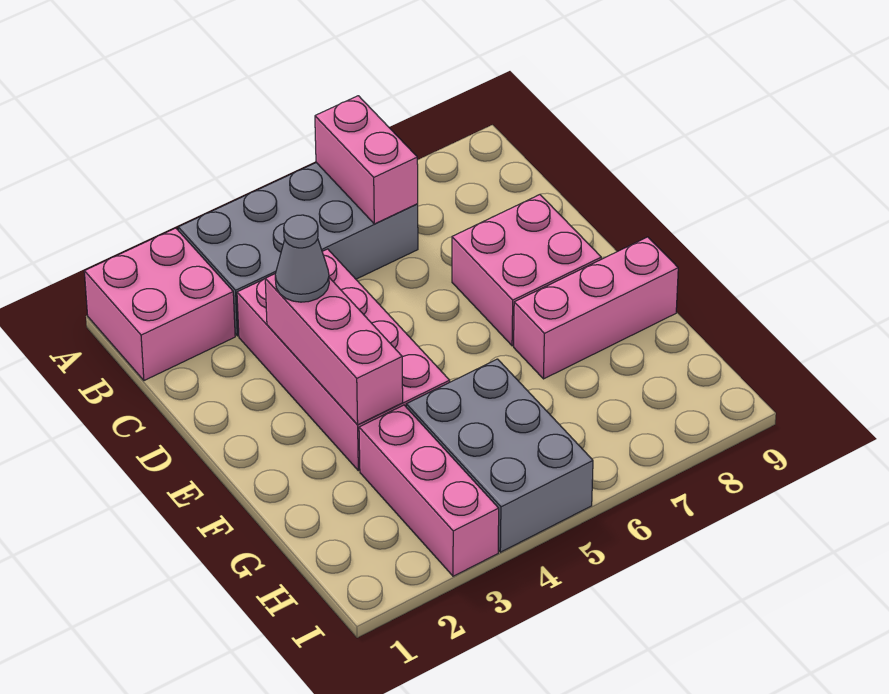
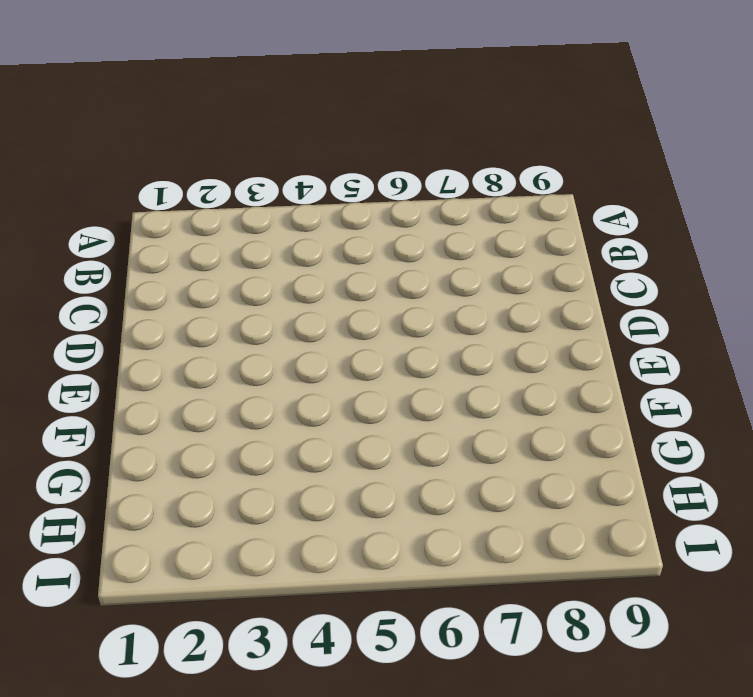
none -> pink brick A1:B2 level 1
none -> grey brick A3:B6 level 1

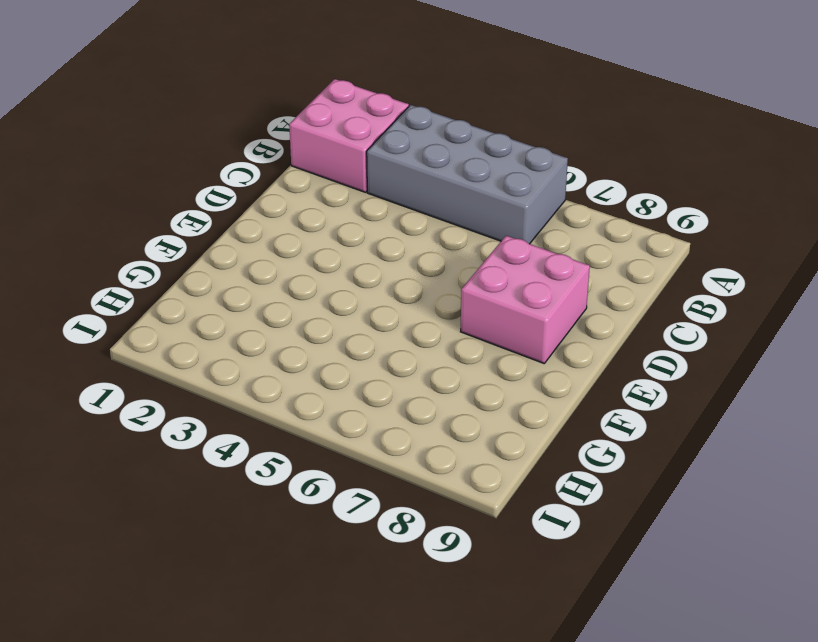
none -> pink brick C3:F4 level 1
none -> pink brick F7:F9 level 1

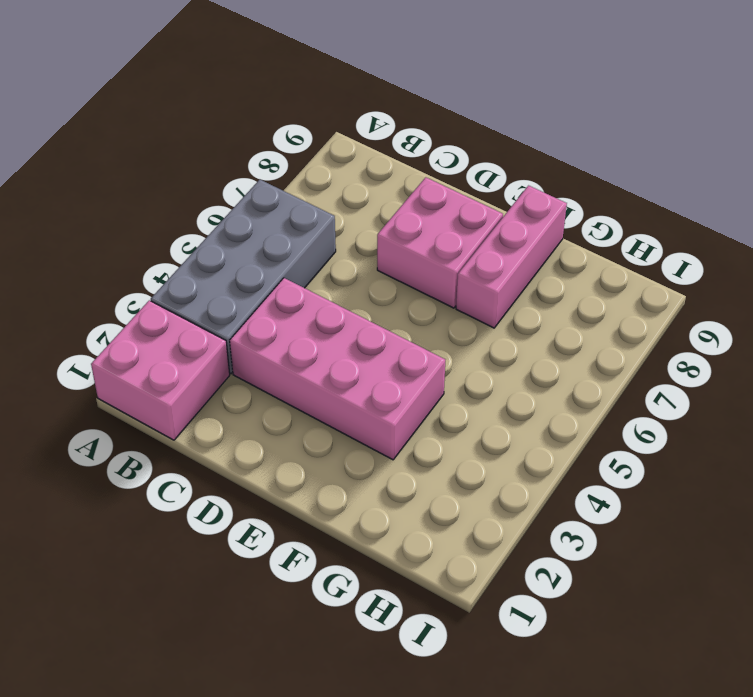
none -> pink brick G3:I3 level 1
none -> grey brick G4:I5 level 1

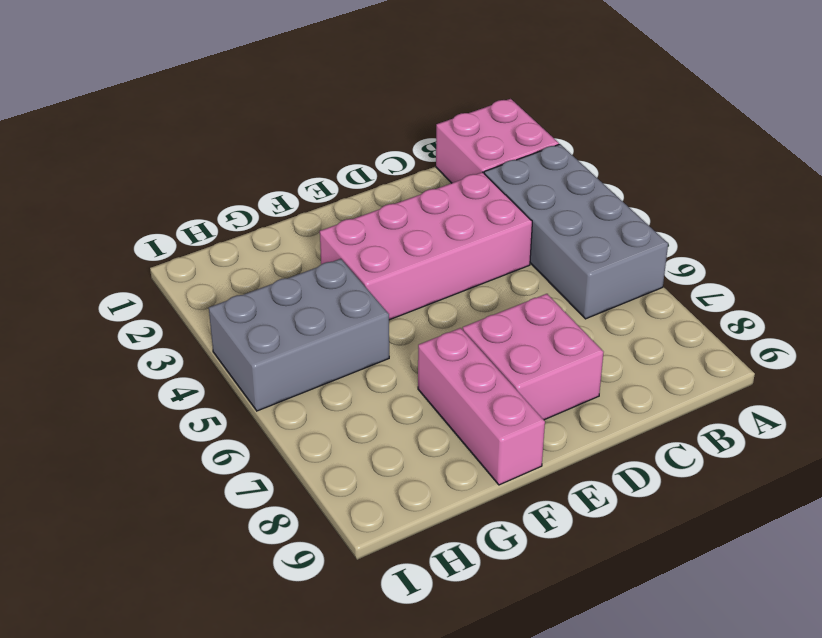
none -> pink brick G3:I3 level 1
none -> pink brick A6:B6 level 2

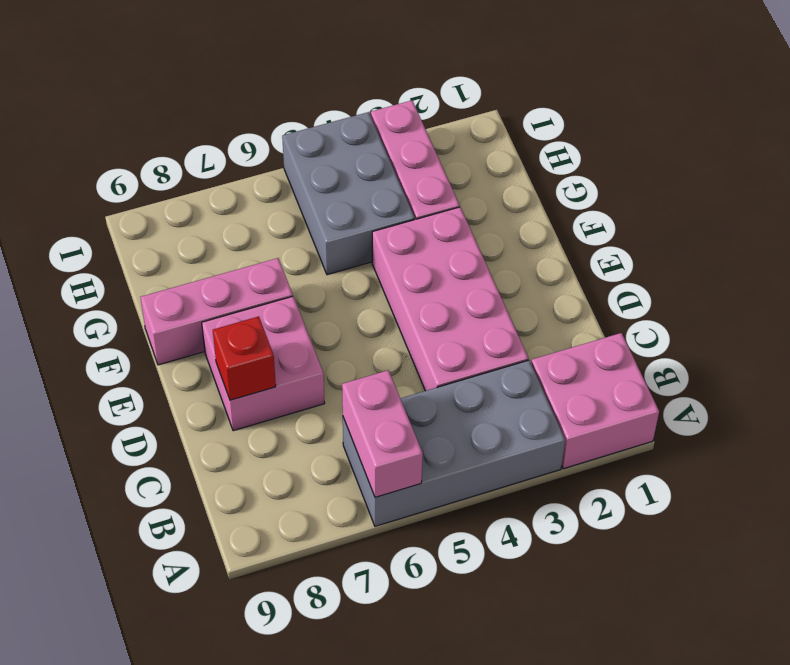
red brick D8 level 2 -> none
none -> pink brick D3:F3 level 2
none -> grey cone D3 level 3

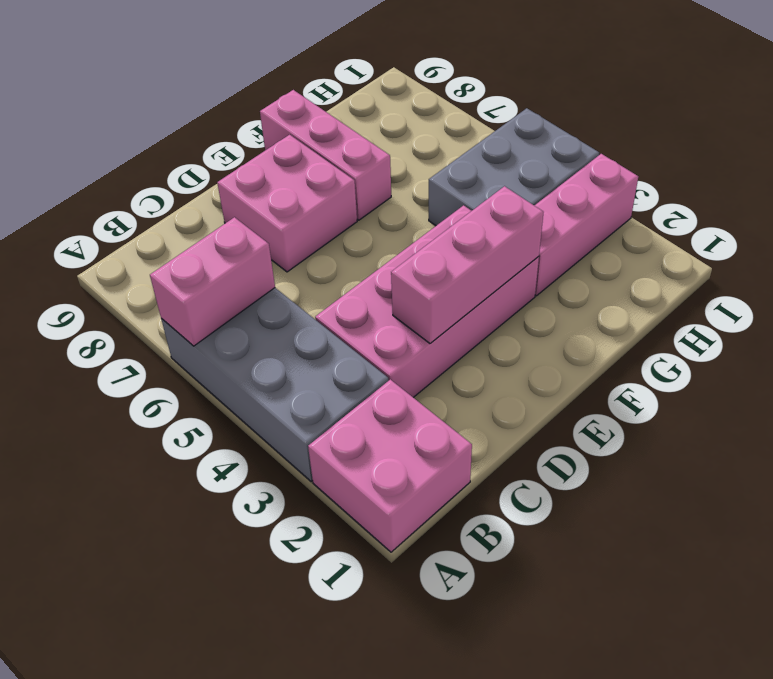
none -> grey cone D3 level 3

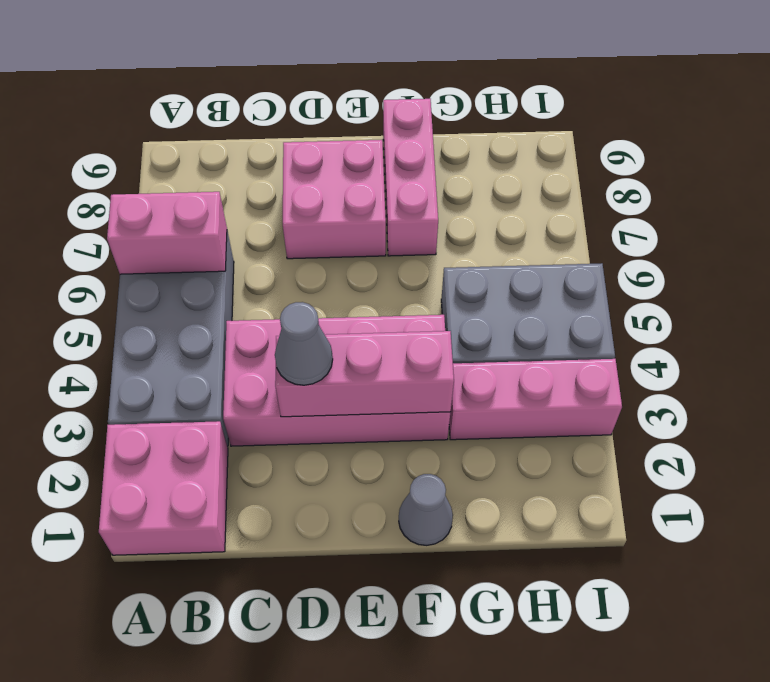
grey cone F1 level 1 -> none

